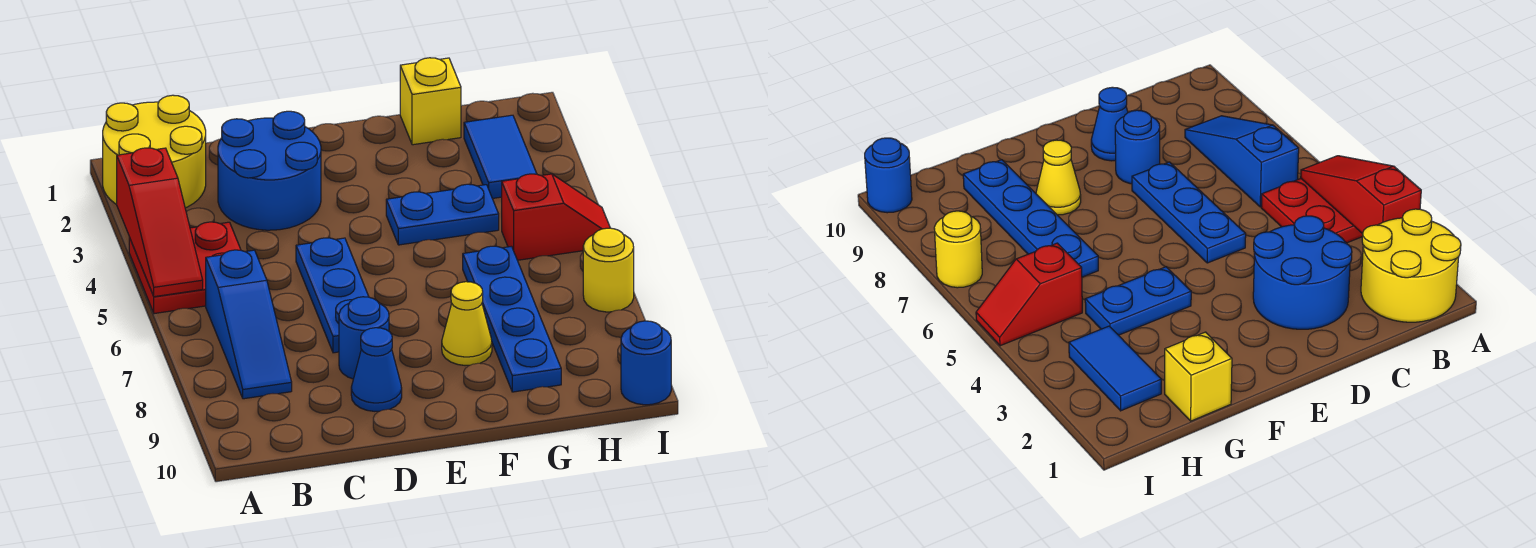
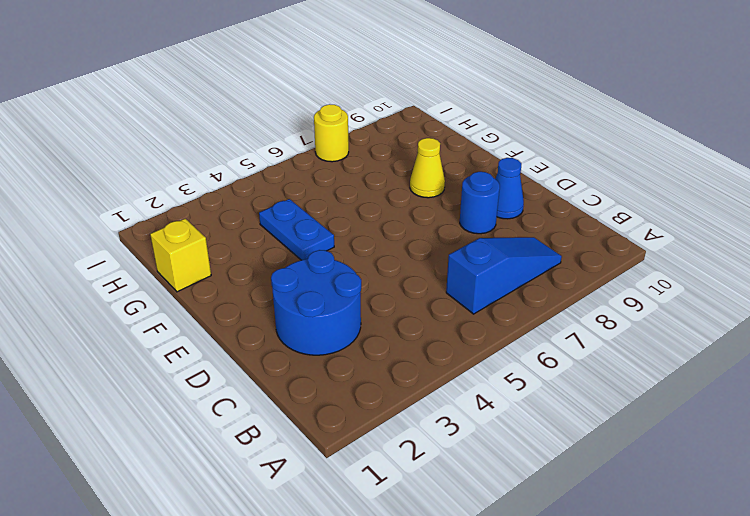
none -> yellow round brick A1:B2 level 1
none -> red plate A4:B5 level 1
none -> blue plate D5:D7 level 1

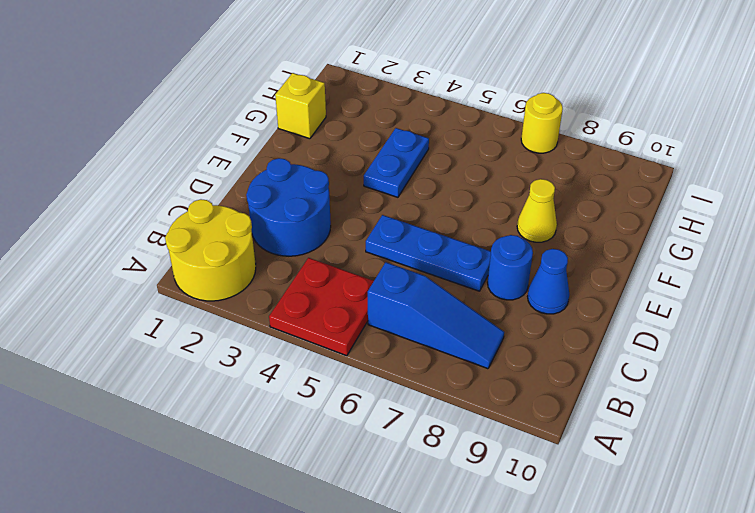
none -> blue plate G6:G9 level 1
none -> blue tile H2:H3 level 1
none -> red slope H5:I5 level 1 top H

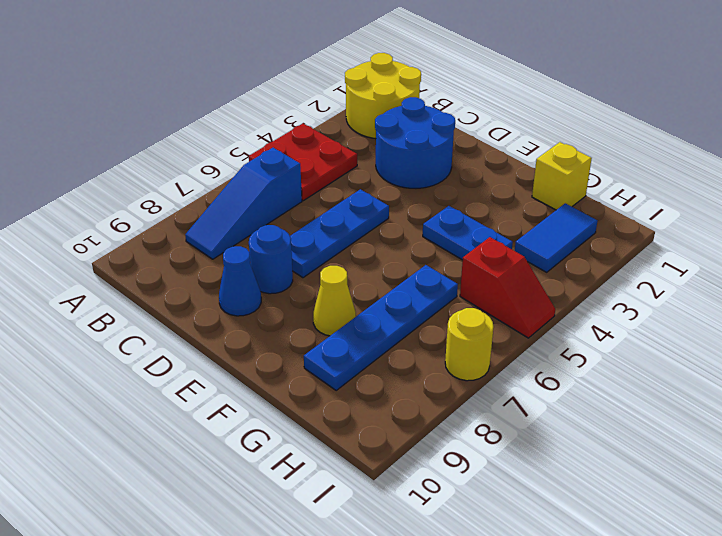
none -> blue round brick I10 level 1
none -> red slope A3:A5 level 2 top 3

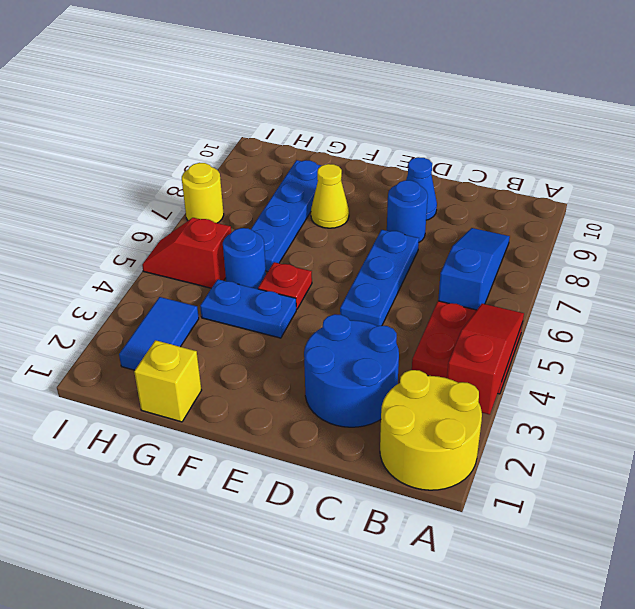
red plate F5 level 1 -> none
blue round brick G5 level 1 -> blue round brick I10 level 1

